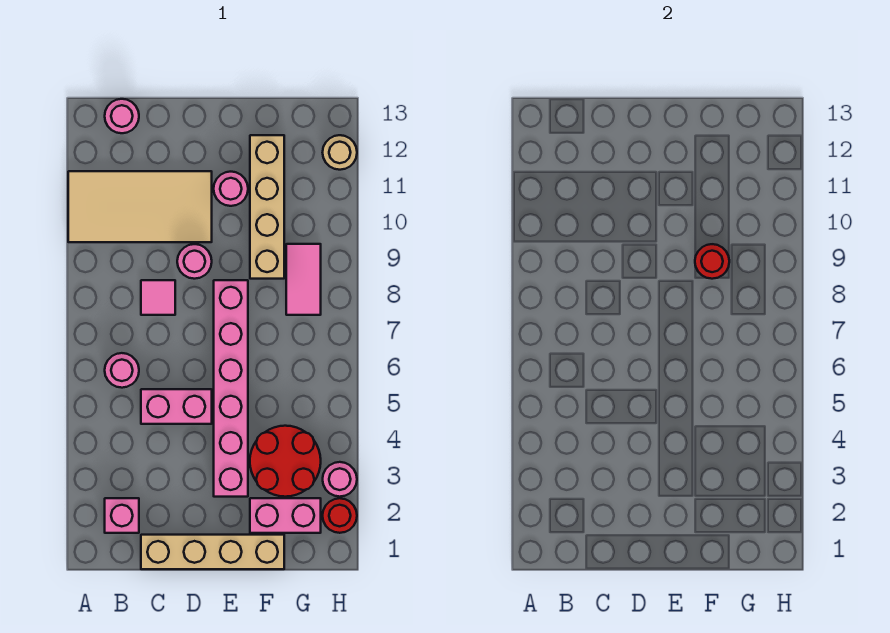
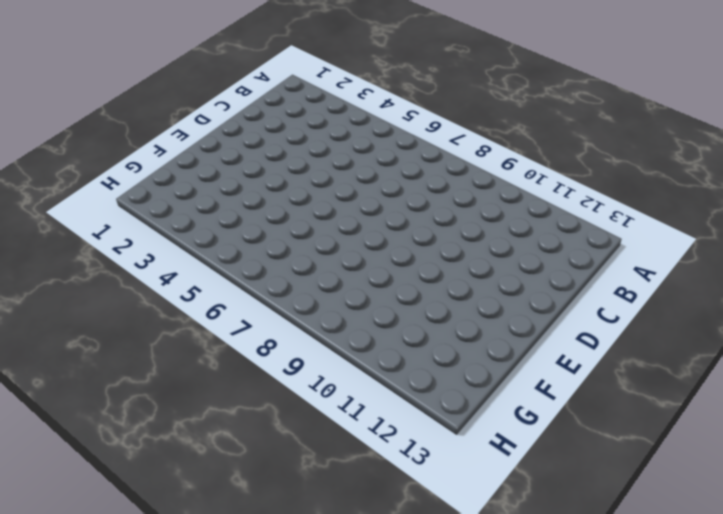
none -> tan tile A10:D11 level 1
none -> pink brick B2 level 1
none -> pink round brick B6 level 1

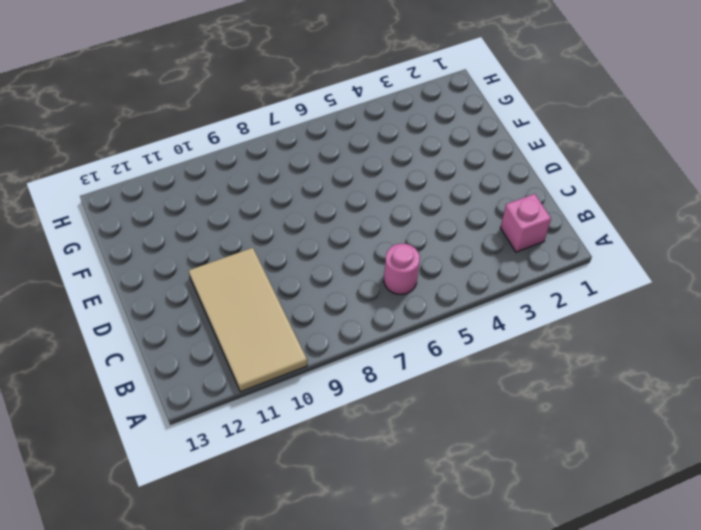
none -> pink round brick B13 level 1
none -> tan brick C1:F1 level 1
none -> pink brick C5:D5 level 1

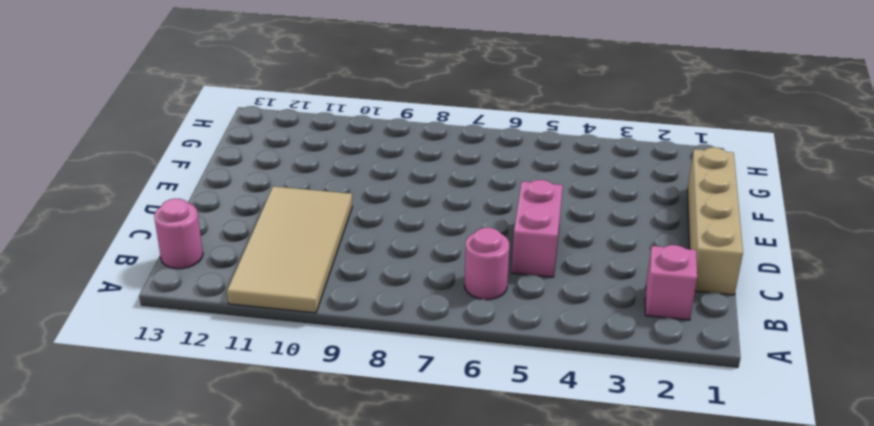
none -> pink tile C8 level 1
none -> pink round brick D9 level 1
none -> pink brick E3:E8 level 1

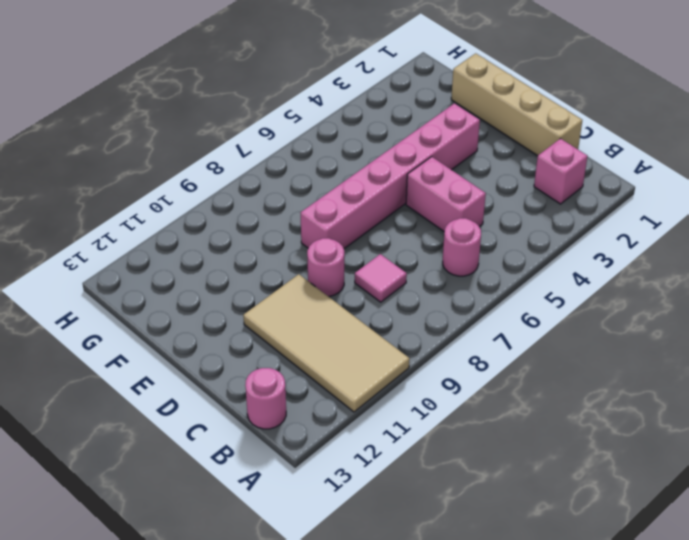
none -> pink round brick E11 level 1
none -> pink brick F2:G2 level 1
none -> red round brick F3:G4 level 1

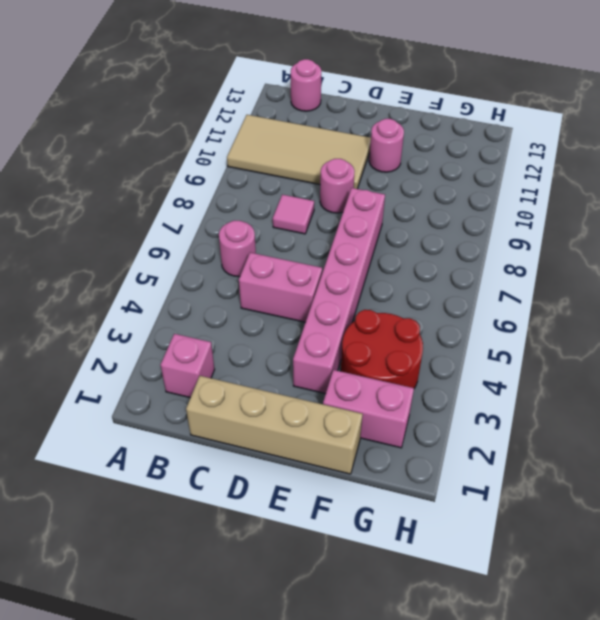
none -> tan brick F9:F12 level 1
none -> pink tile G8:G9 level 1
none -> red round brick H2 level 1

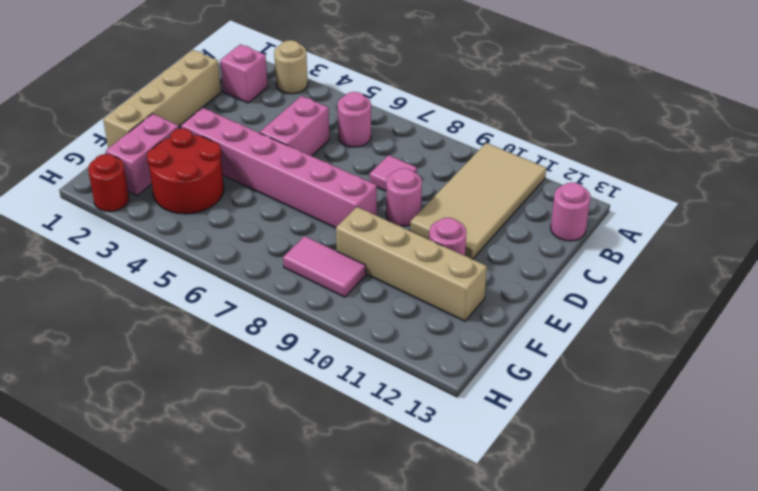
tan round brick A3 level 1 -> tan round brick H12 level 1
none -> pink round brick H3 level 1
none -> red round brick F9 level 2

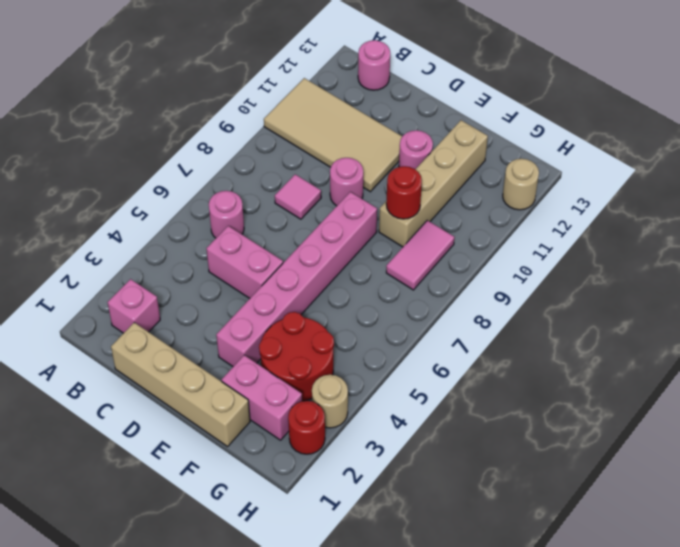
tan round brick H3 level 1 -> pink round brick H3 level 1

